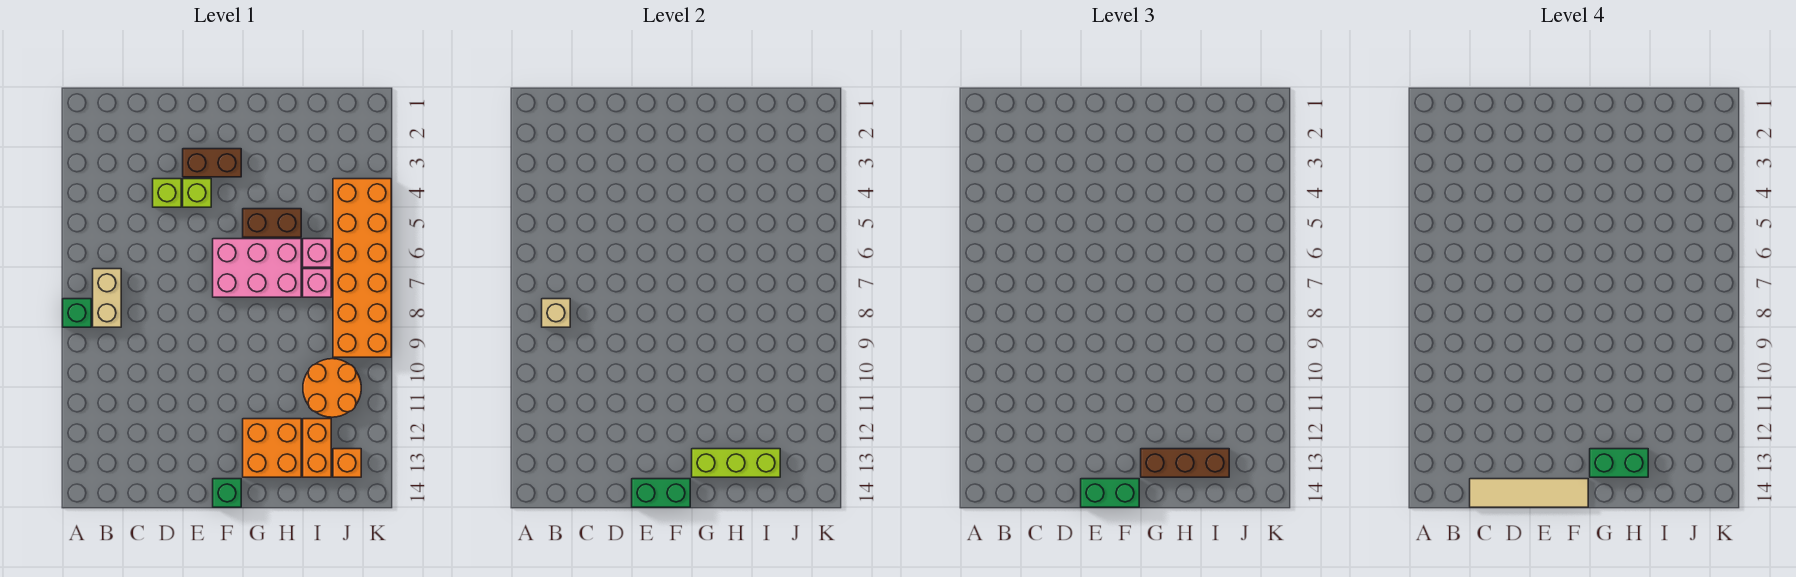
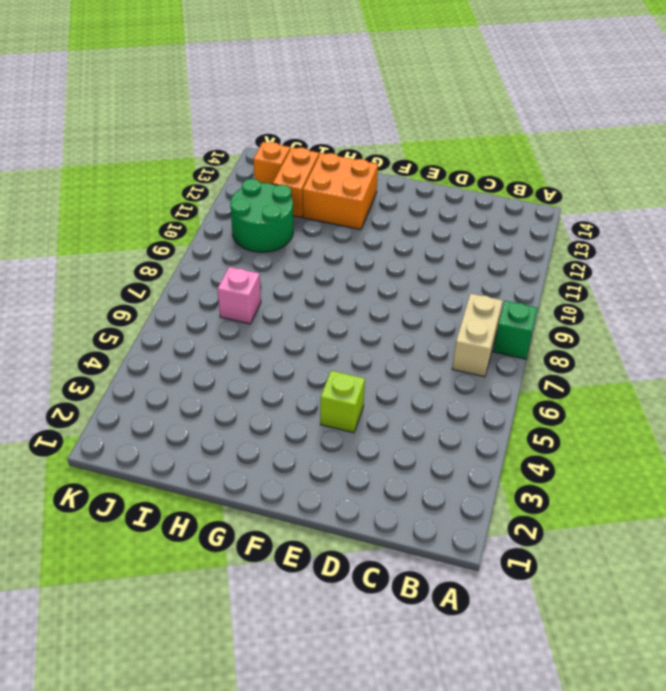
green round brick I10:J11 level 1 -> orange round brick I10:J11 level 1
none -> lime brick D4 level 1
none -> brown brick E3:F3 level 1
none -> pink brick F6:H7 level 1

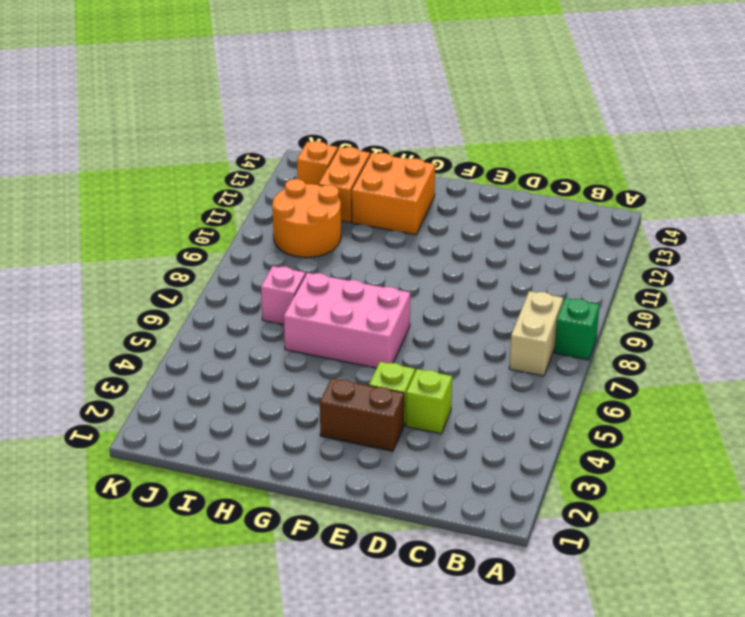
none -> green brick F14 level 1
none -> brown brick G5:H5 level 1
none -> pink brick I6 level 1

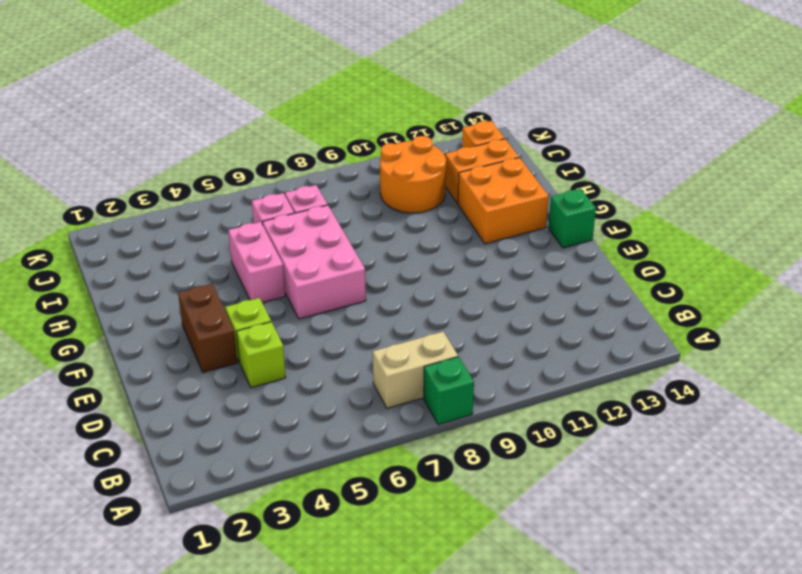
pink brick G5:H5 level 1 -> brown brick G5:H5 level 1
none -> orange brick J4:K9 level 1
none -> tan brick B8 level 2
none -> green brick E14:F14 level 2

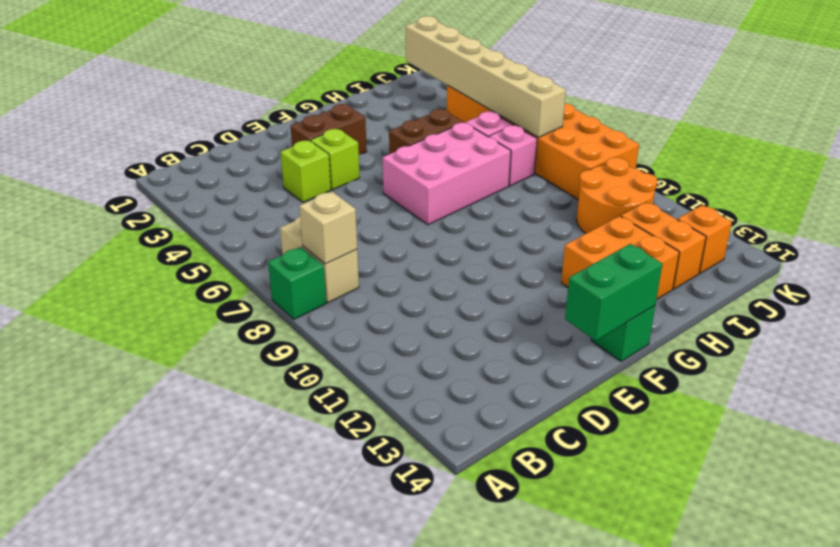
tan brick J2:J7 level 2 -> none
none -> lime brick G13:I13 level 2
none -> green brick E14:F14 level 3
none -> brown brick G13:I13 level 3

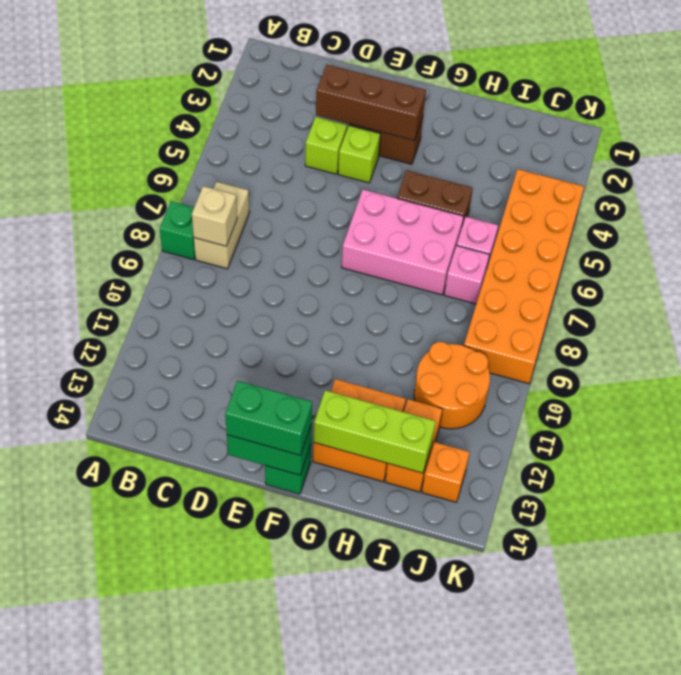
brown brick D3:F3 level 2 -> brown brick G13:I13 level 3
none -> tan tile C14:F14 level 4
none -> green brick G13:H13 level 4

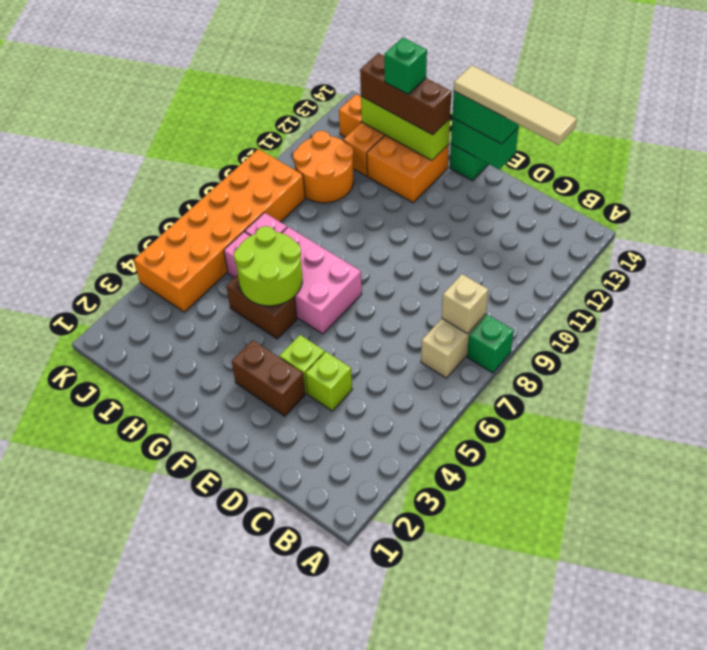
lime round brick G5:H6 level 2 -> none
green brick H13 level 4 -> green brick G13:H13 level 4

